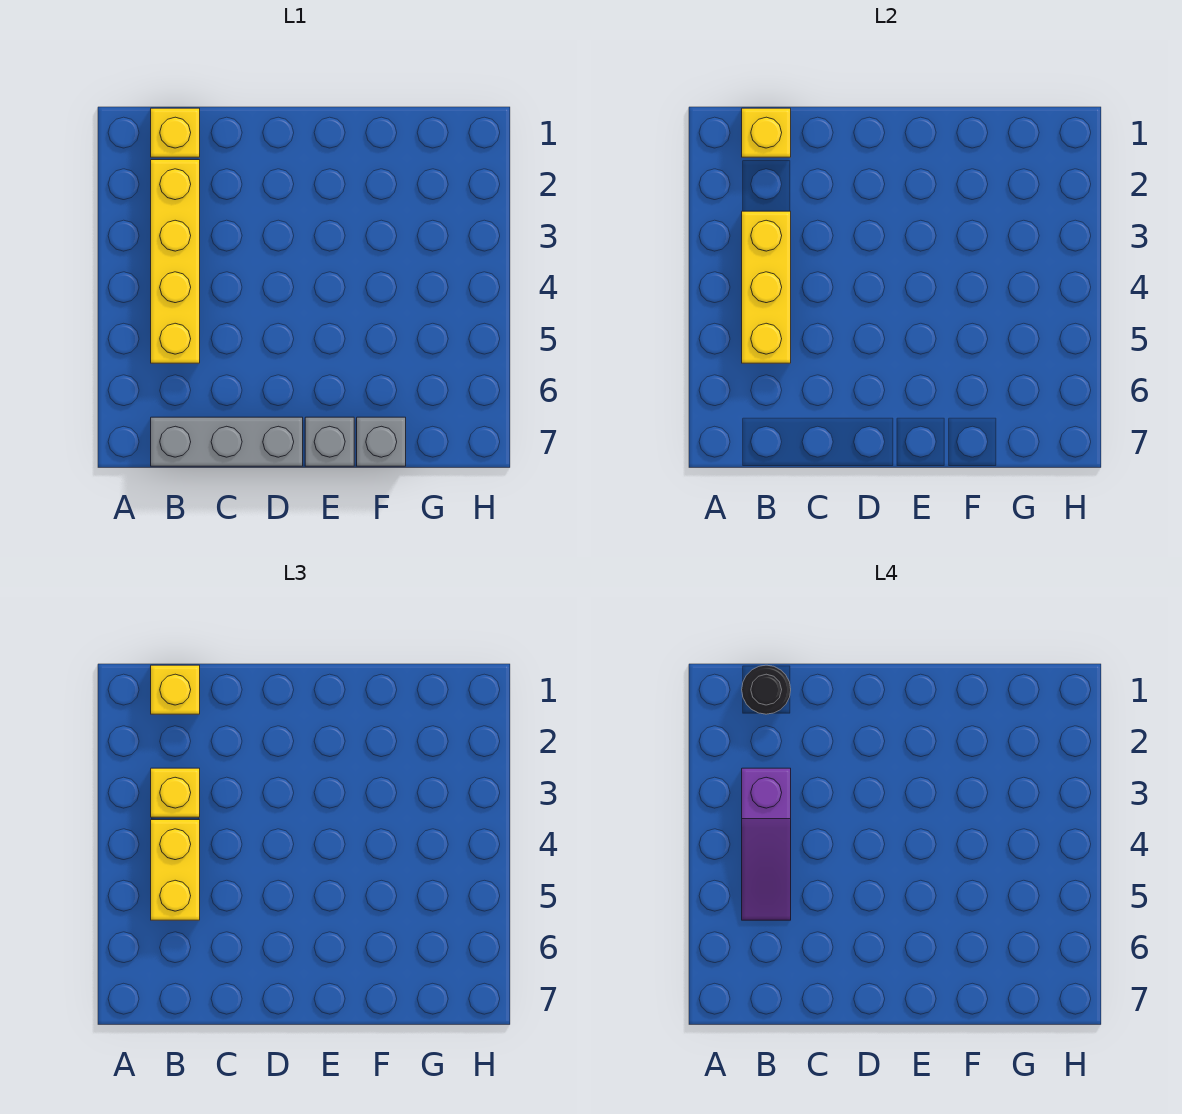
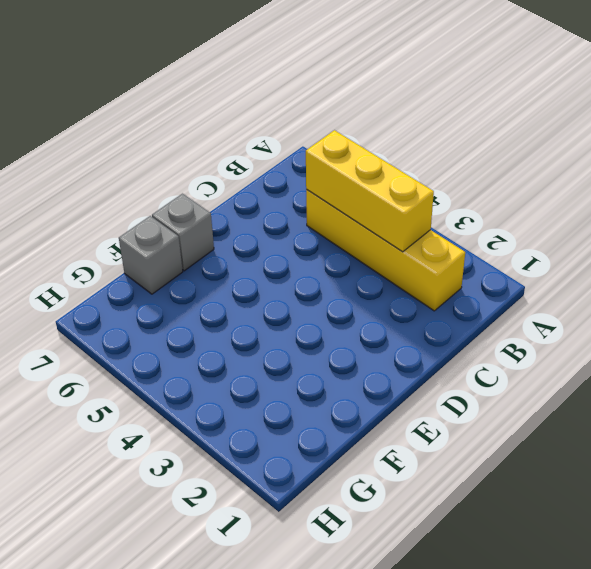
none -> yellow brick B1 level 1
none -> grey brick B7:D7 level 1
none -> yellow brick B1 level 2

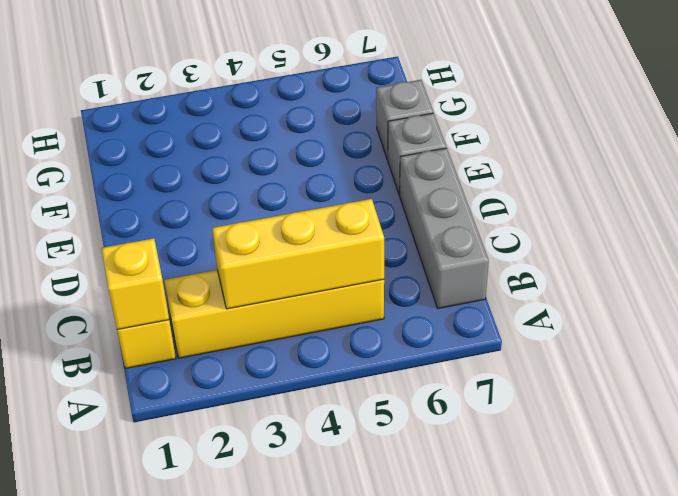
none -> yellow brick B1 level 3
none -> yellow brick B3 level 3
none -> yellow brick B4:B5 level 3

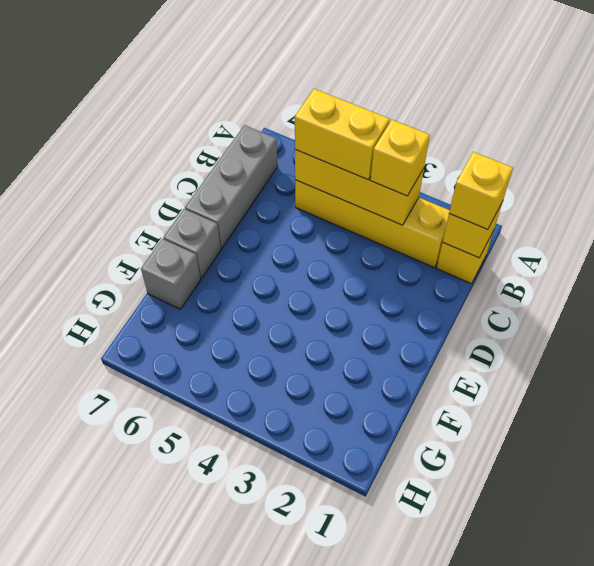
none -> black round brick B1 level 4
none -> purple slope B3:B5 level 4 top 3

